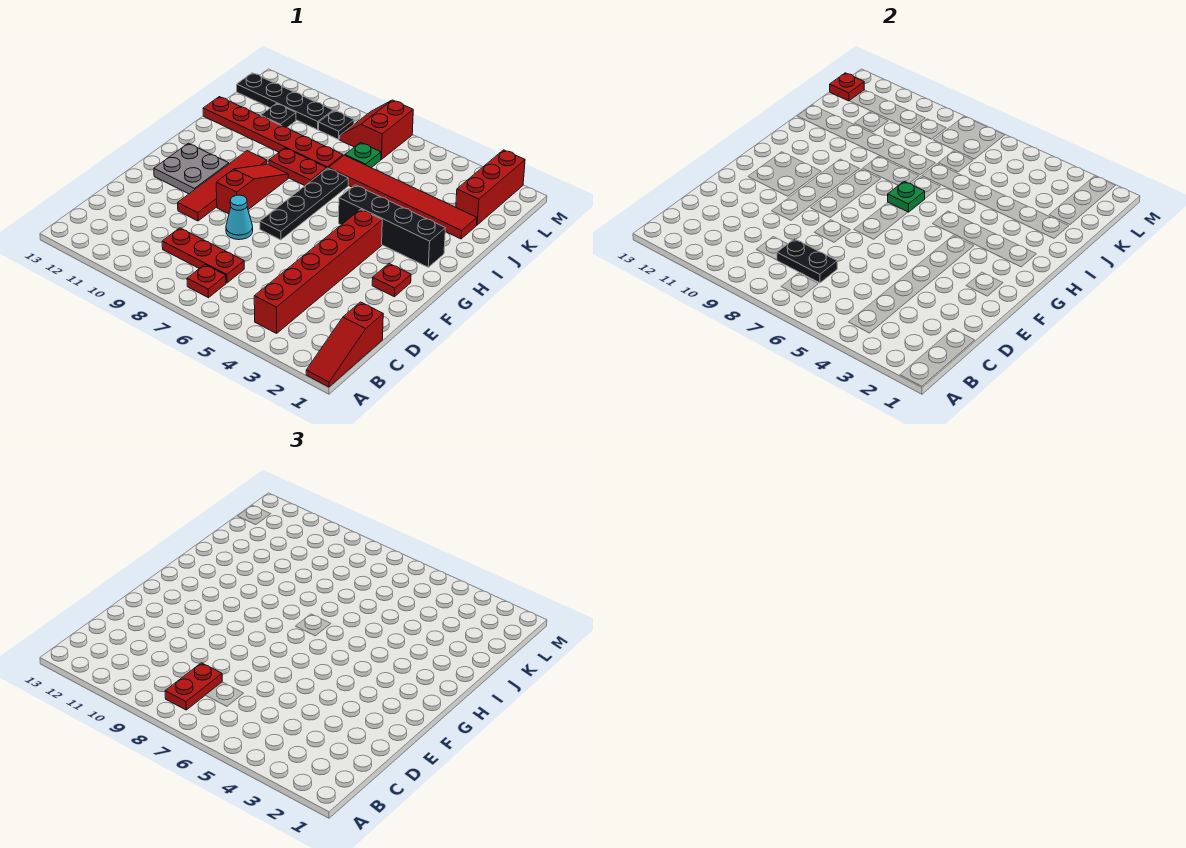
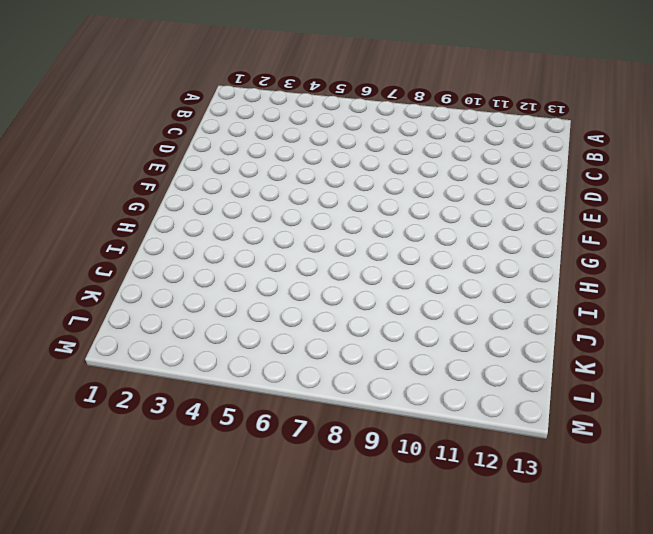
none -> red slope A1:C1 level 1 top C
none -> red brick B4:G4 level 1
none -> red plate B7 level 1

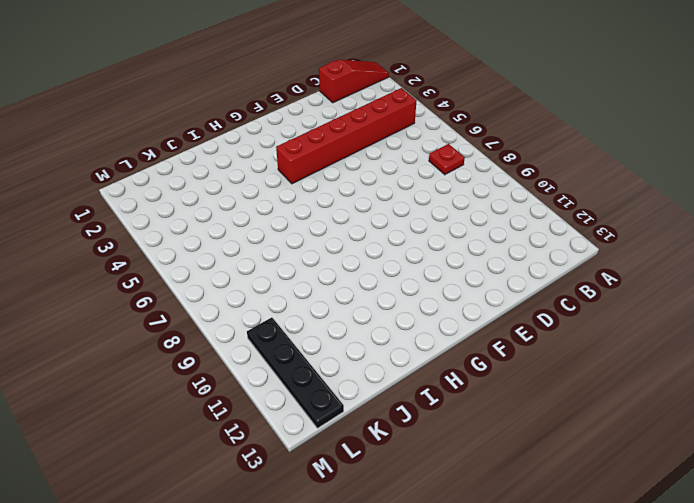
none -> red plate C7:C9 level 1
none -> cyan cone E8 level 1
none -> red tile E10:H10 level 1

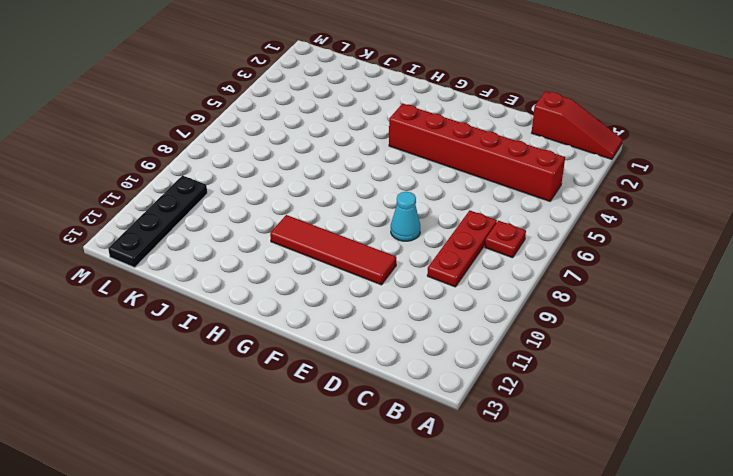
none -> red plate F2 level 1
none -> black plate F7:I7 level 1
none -> red slope F9:H9 level 1 top F

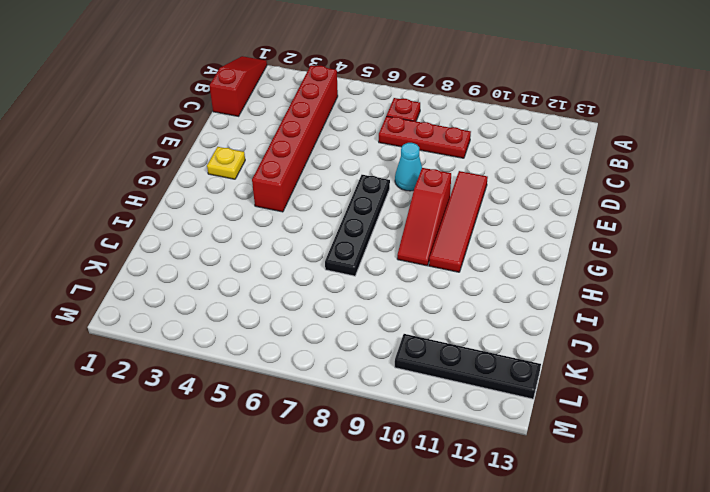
yellow plate F2 level 1 -> red plate F2 level 1
none -> grey plate F11:G12 level 1
none -> black brick H2:H5 level 1
none -> red plate I8:I9 level 1

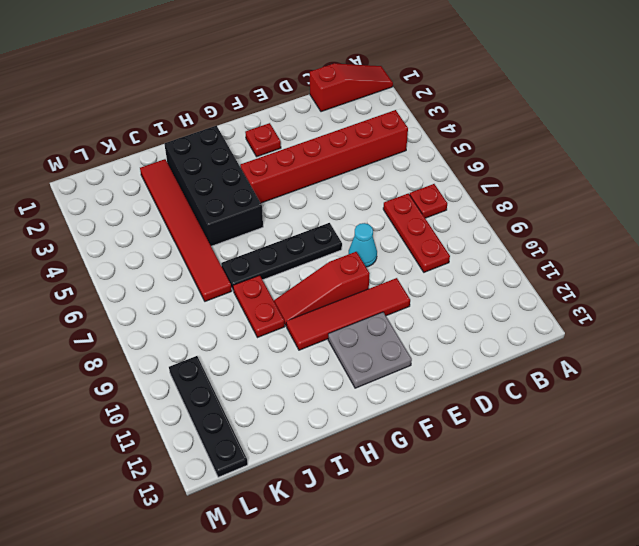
black brick H2:I5 level 1 -> black brick H2:H5 level 1
none -> red plate J8:J13 level 1
none -> red brick K2:M2 level 1
none -> green plate K7 level 1

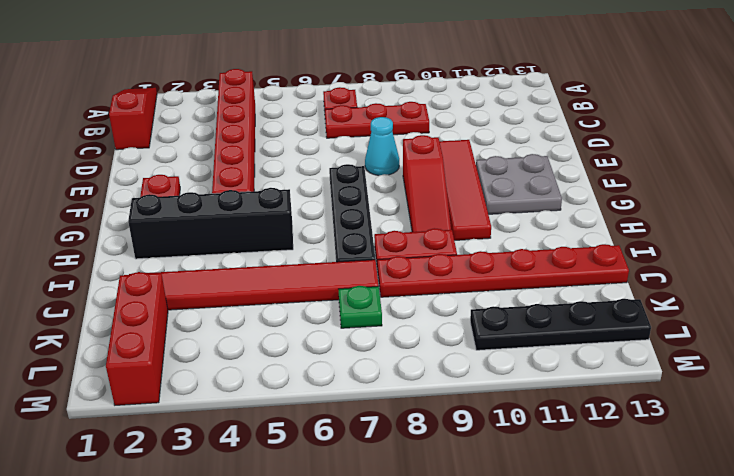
none -> black plate K11 level 1
none -> red slope L7:M8 level 1 top 7
none -> black plate L9 level 1

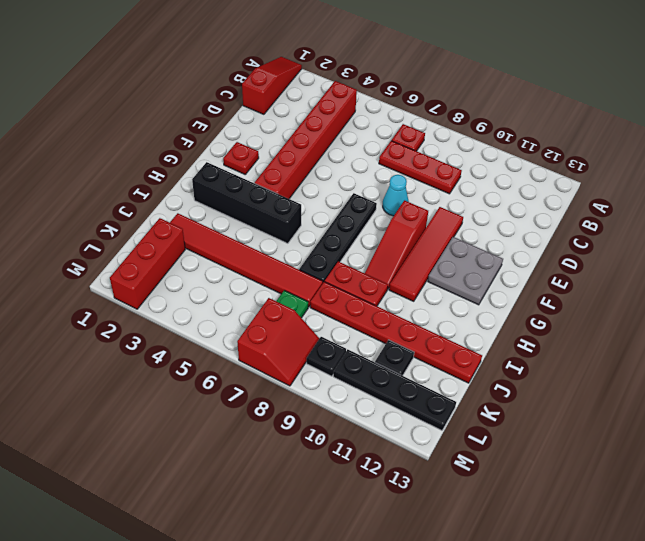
none -> black plate C7:C8 level 2
none -> green plate H7 level 2
none -> red plate L13 level 2

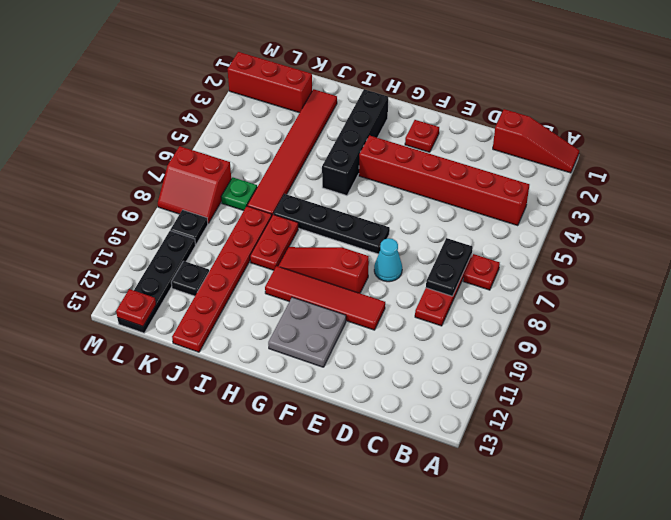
none -> green plate H7 level 2
none -> red plate B8:C8 level 3

